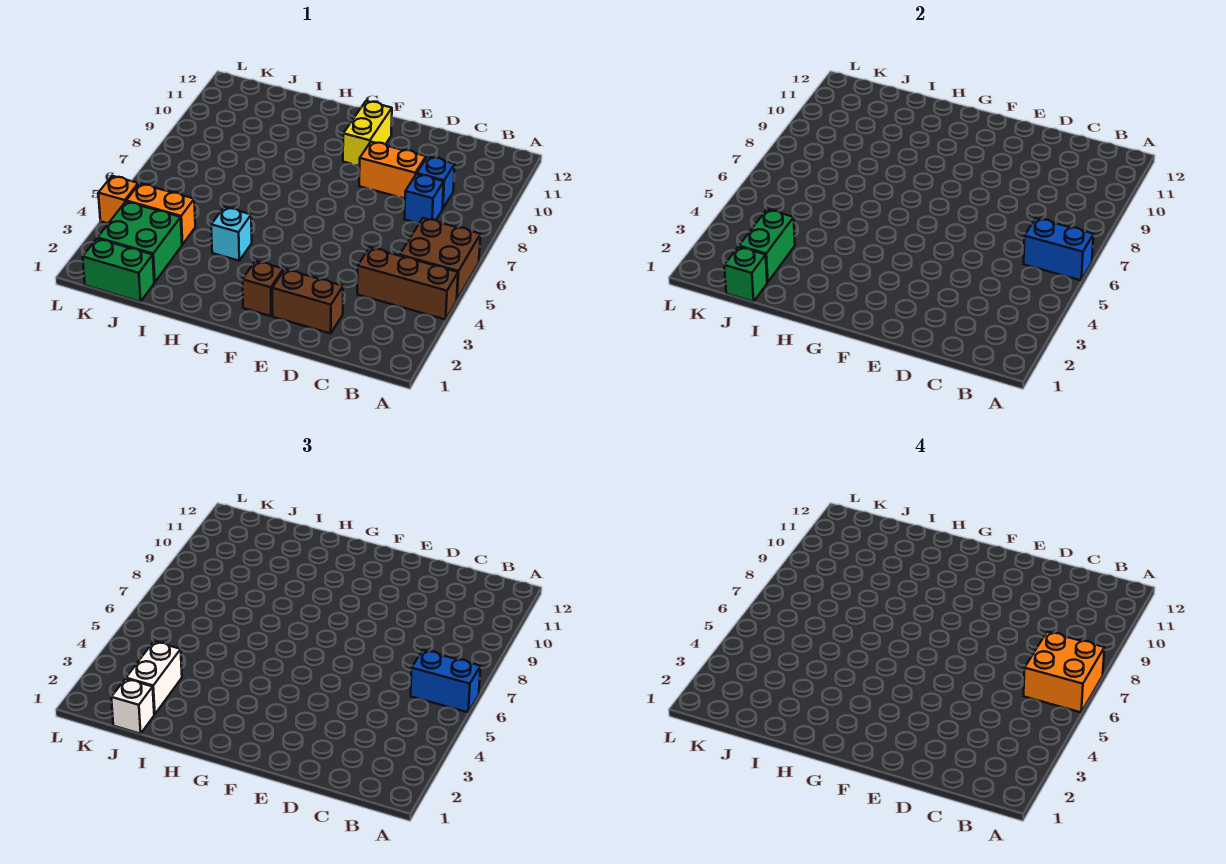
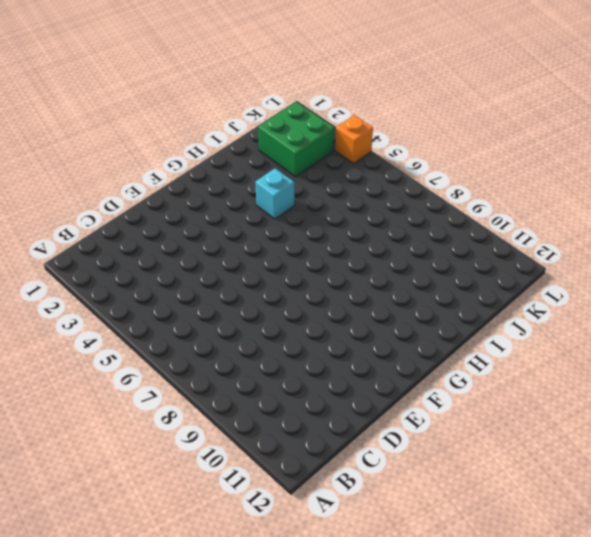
none -> brown brick A4:C4 level 1
none -> brown brick A5:B6 level 1
none -> blue brick C8 level 1

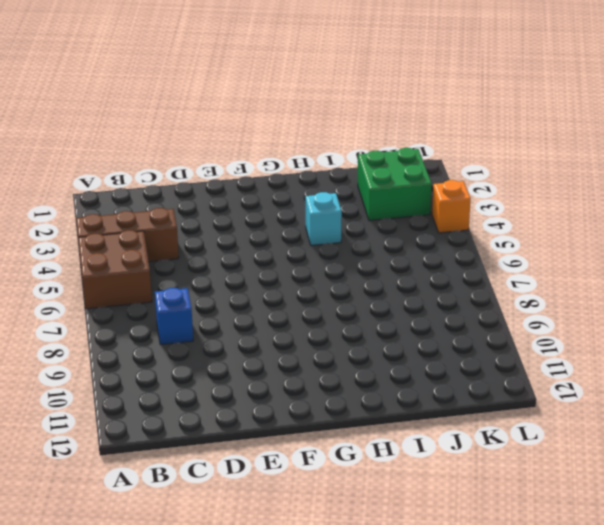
none -> blue brick C9 level 1
none -> brown brick D2:E2 level 1
none -> orange brick D9:E9 level 1

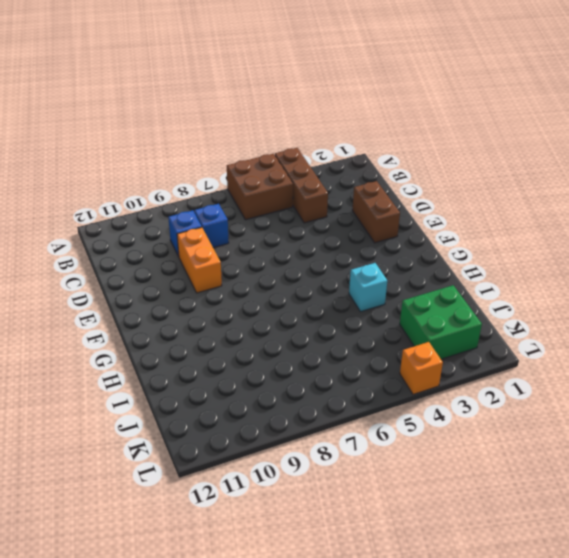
none -> brown brick F2 level 1
none -> yellow brick F10:F11 level 1
none -> green brick J1:K1 level 1

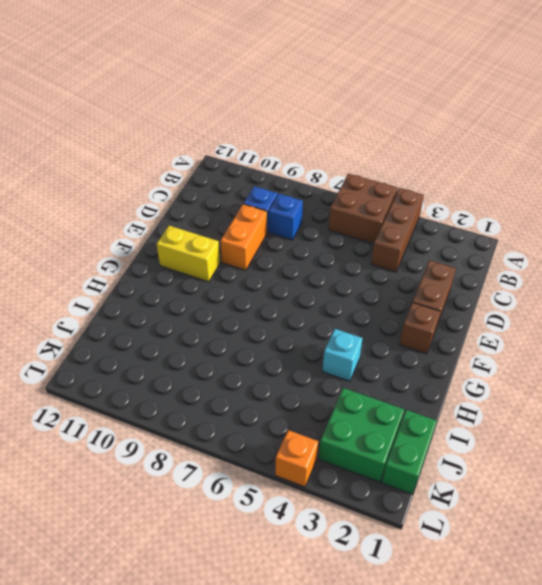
none -> orange brick J4:K4 level 1
none -> blue brick A6:B6 level 2
none -> green brick J1 level 2

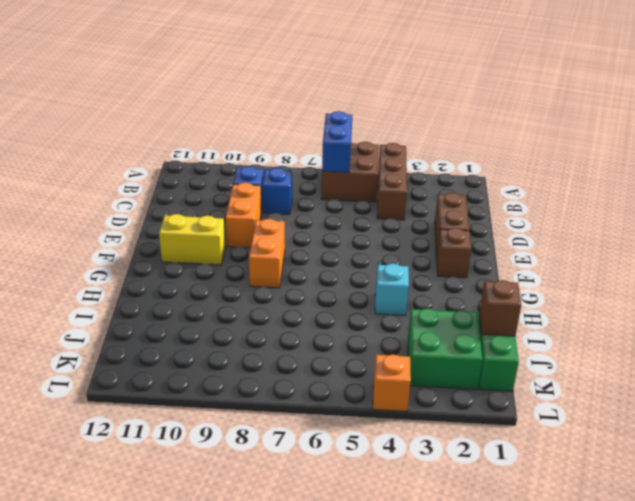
orange brick F8:G8 level 1 -> orange brick J4:K4 level 1
brown brick J1 level 2 -> green brick J1 level 2
none -> green brick J2:J3 level 2
none -> blue brick A6:B6 level 3
none -> white brick J1 level 3

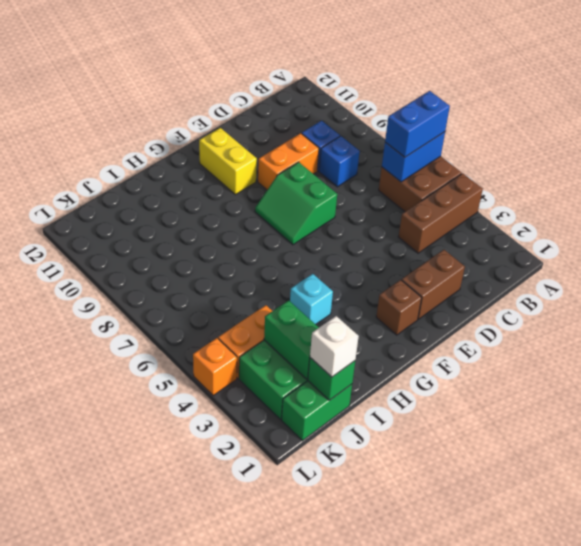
green slope E7:F8 level 1 top E -> none
none -> white brick J2:J3 level 3
none -> orange brick A6:B7 level 4

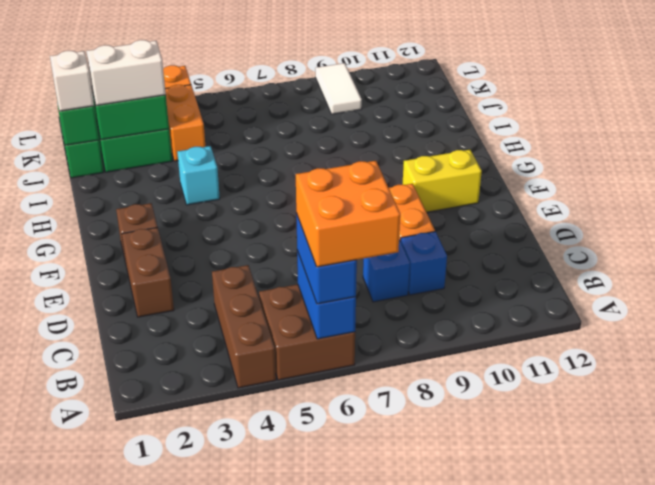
white tile K9:L9 level 1 -> none

